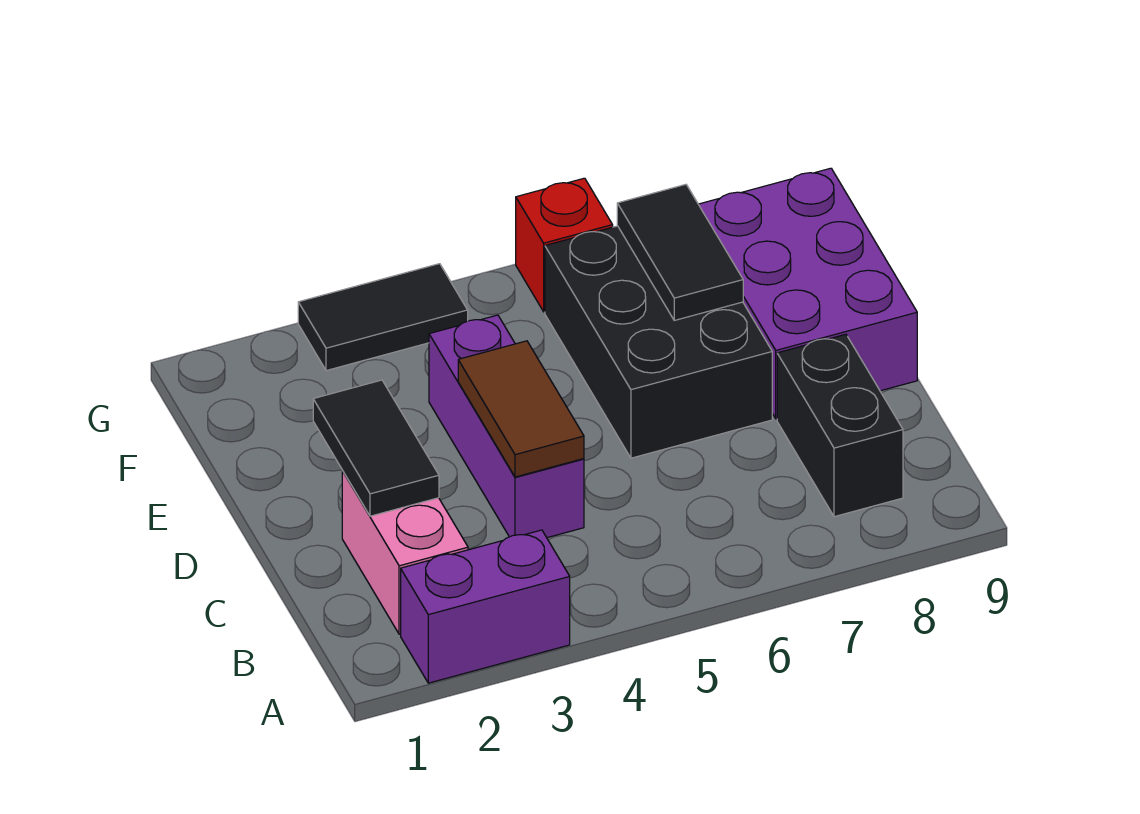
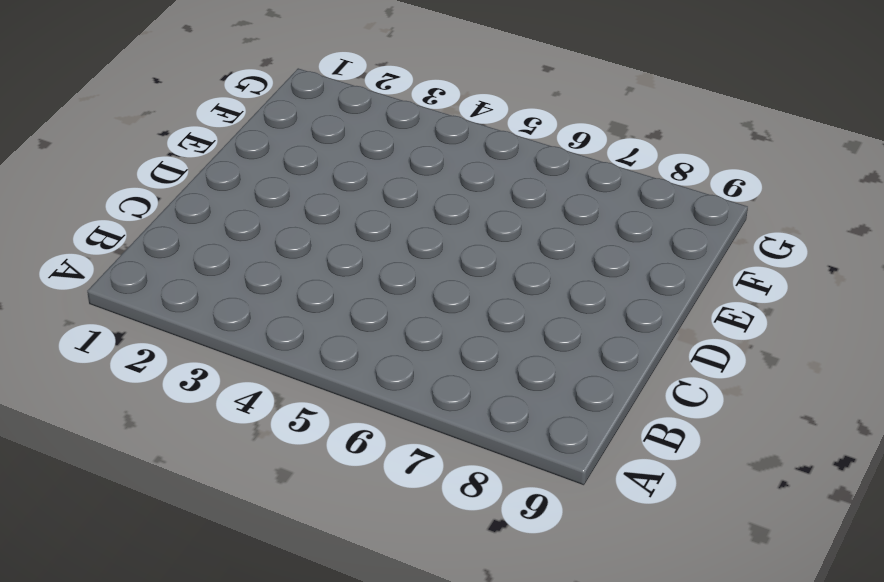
none -> purple brick A2:A3 level 1
none -> pink brick B2:C2 level 1

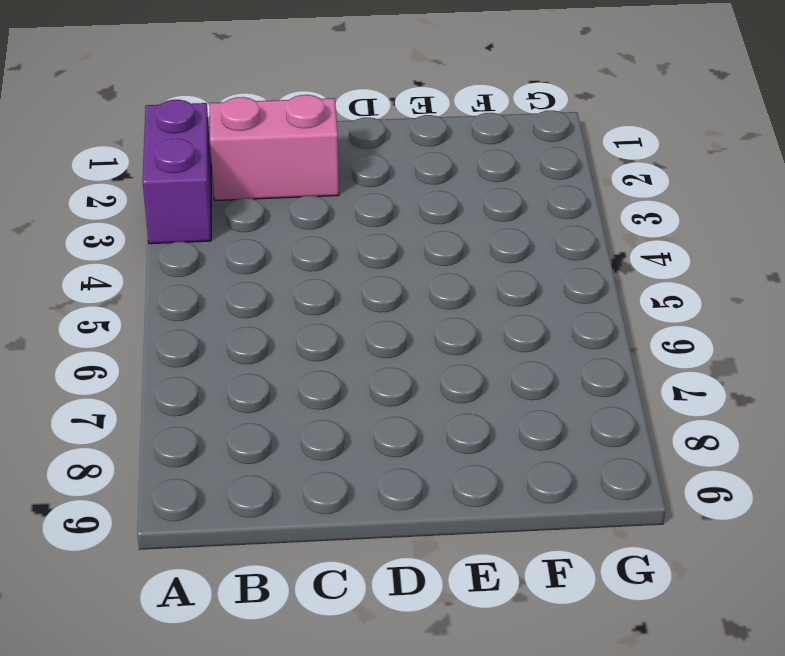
none -> black brick B8:C8 level 1
none -> purple brick C4:E4 level 1

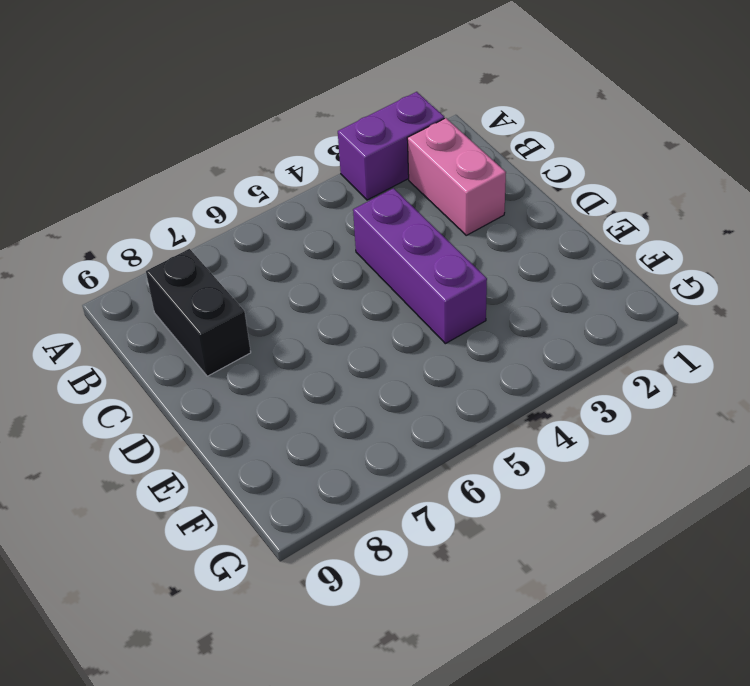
none -> black brick D6:F7 level 1
none -> purple brick D8:F9 level 1

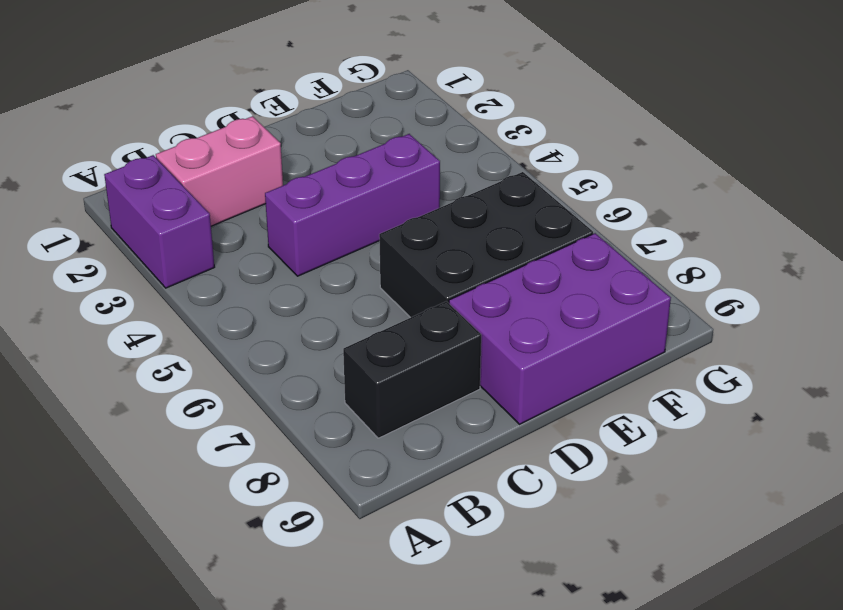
none -> black tile G3:G4 level 1
none -> red brick G6 level 1

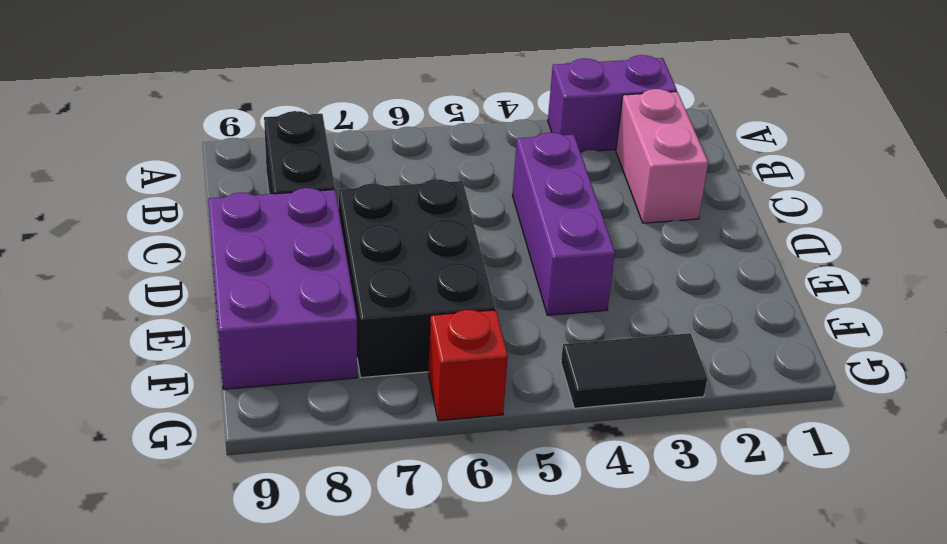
none -> black tile C2:D2 level 2
none -> brown tile C4:D4 level 2

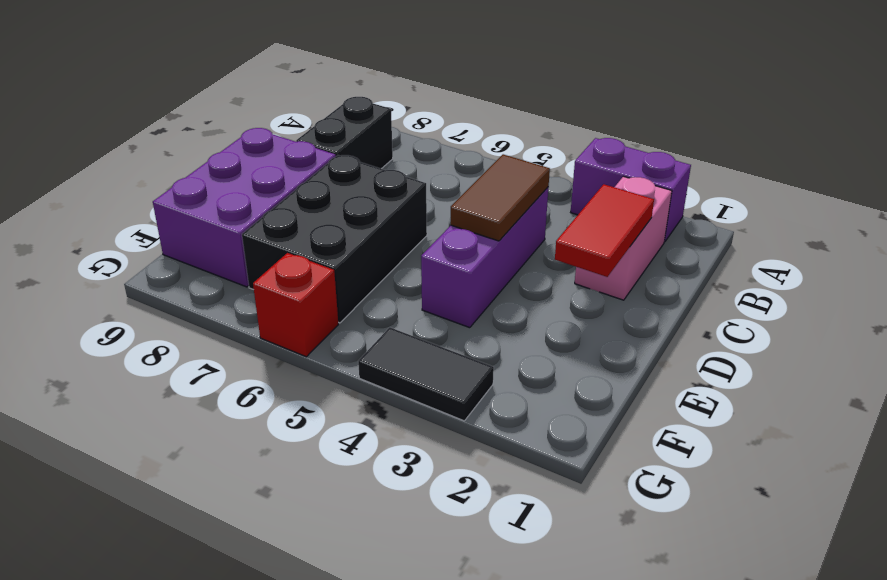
red tile C2:D2 level 2 -> black tile C2:D2 level 2
none -> black tile E7:F7 level 2

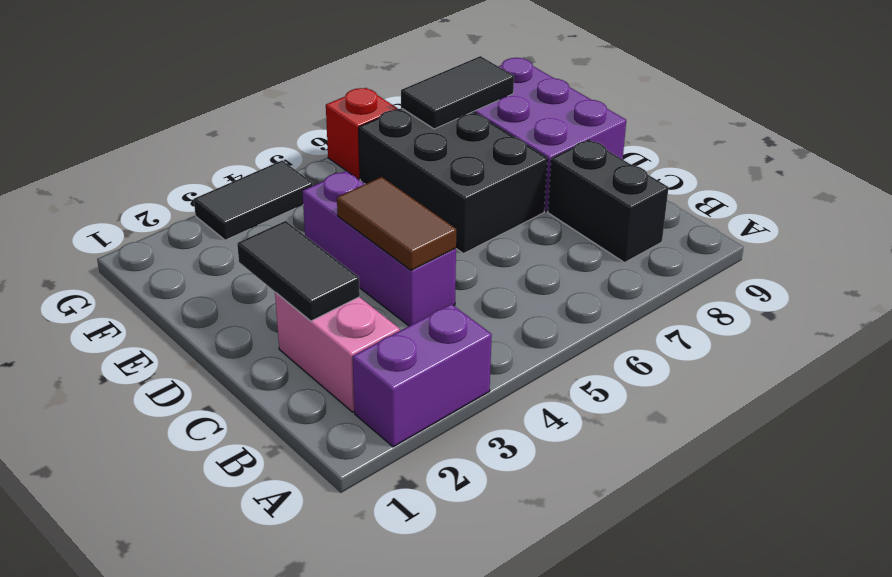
black tile F7:F8 level 2 -> black tile E7:F7 level 2

